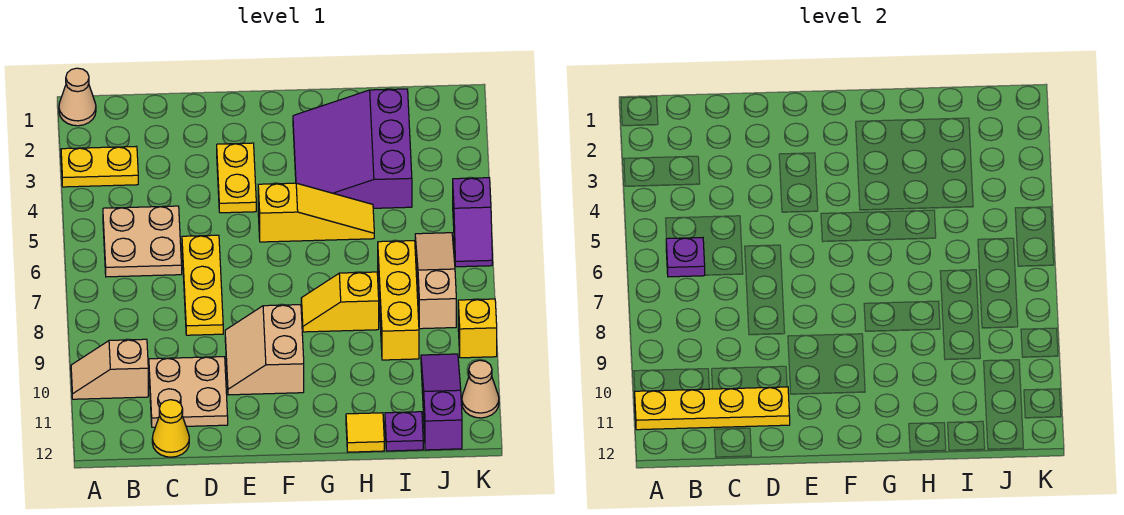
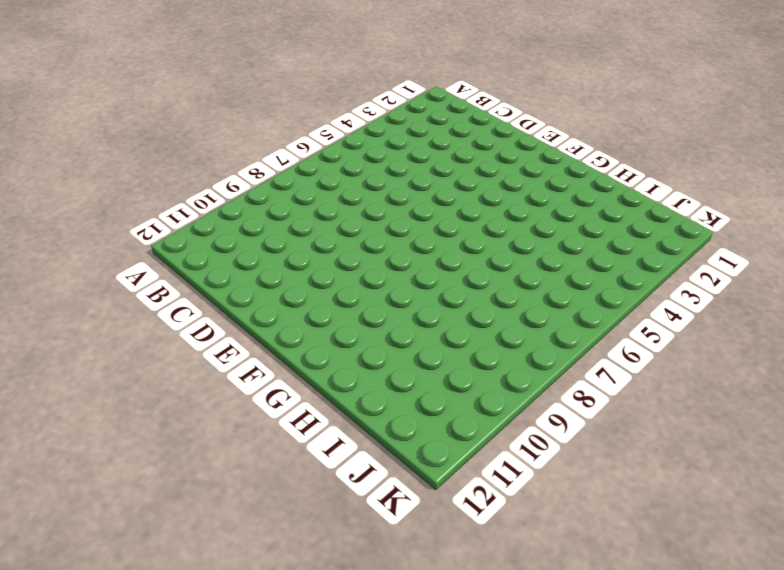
none -> tan cone A1 level 1
none -> yellow plate A3:B3 level 1
none -> tan slope A10:B10 level 1 top B

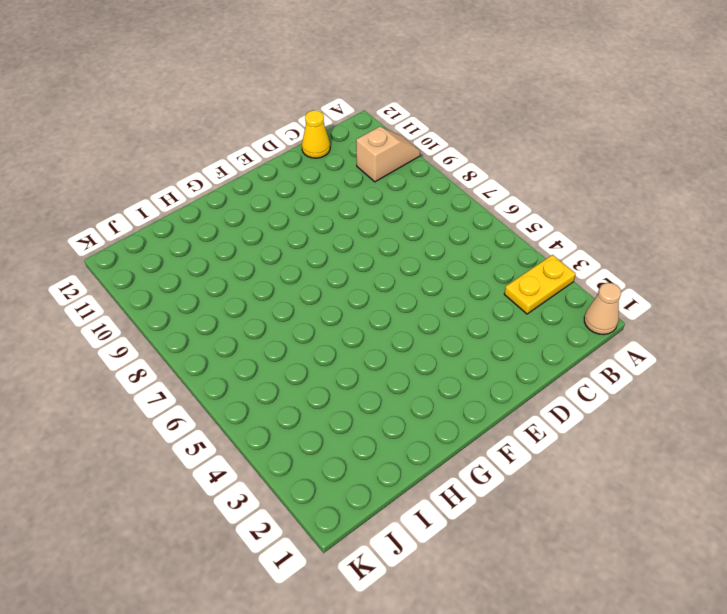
none -> tan plate B5:C6 level 1
none -> tan plate C10:D11 level 1
none -> yellow plate D6:D8 level 1

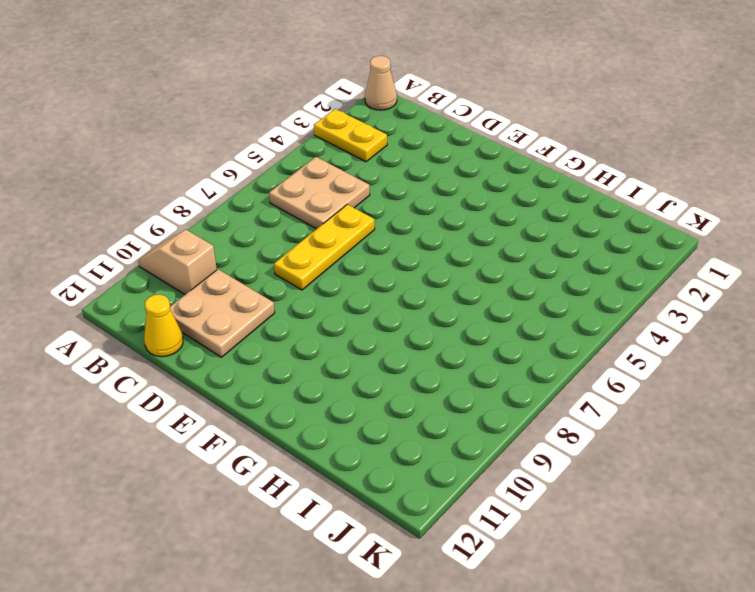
none -> yellow plate E3:E4 level 1
none -> tan slope E9:F10 level 1 top F
none -> yellow slope F5:H5 level 1 top F

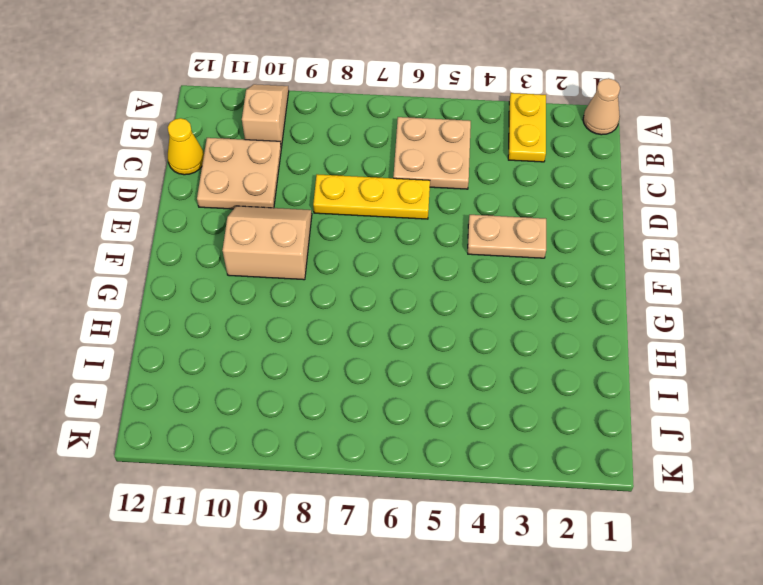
tan plate E3:E4 level 1 -> yellow plate E3:E4 level 1
none -> yellow slope F5:H5 level 1 top F
none -> purple slope G2:I4 level 1 top I
none -> yellow slope G8:H8 level 1 top H

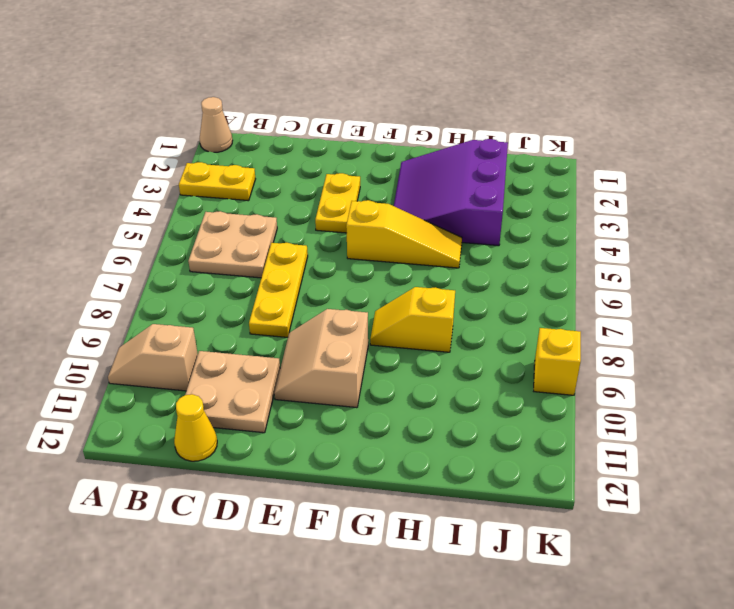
none -> yellow tile H12 level 1
none -> yellow brick I7:I9 level 1
none -> purple plate I12 level 1

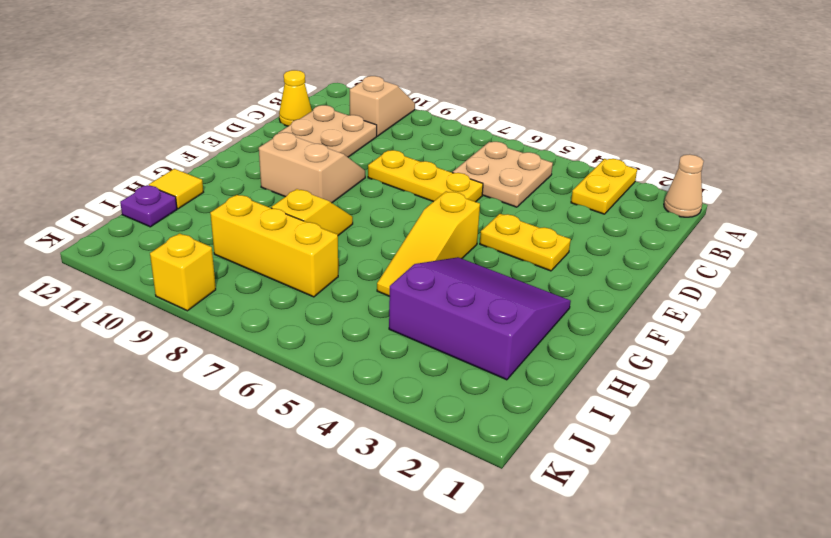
none -> tan slope J6:J8 level 1 top 8
none -> purple slope J10:J12 level 1 top 12
none -> purple slope K5:K6 level 1 top 5

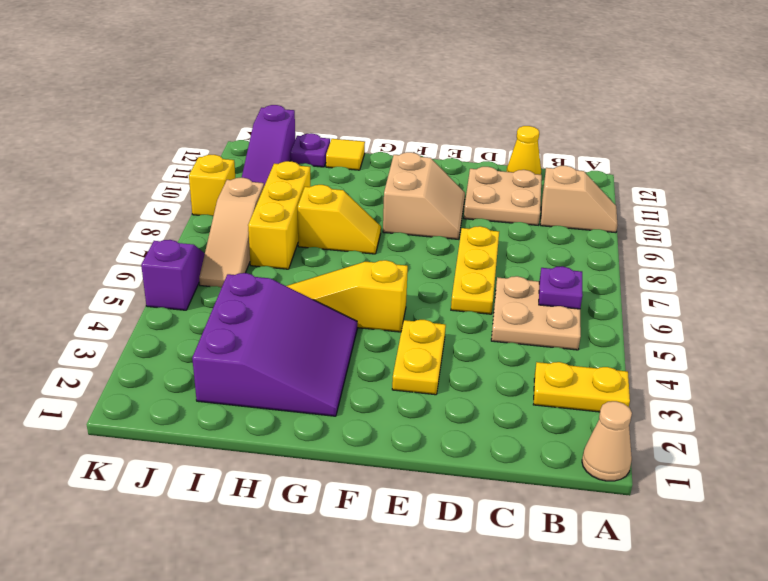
none -> tan cone K11 level 1
none -> yellow plate A11:D11 level 2

